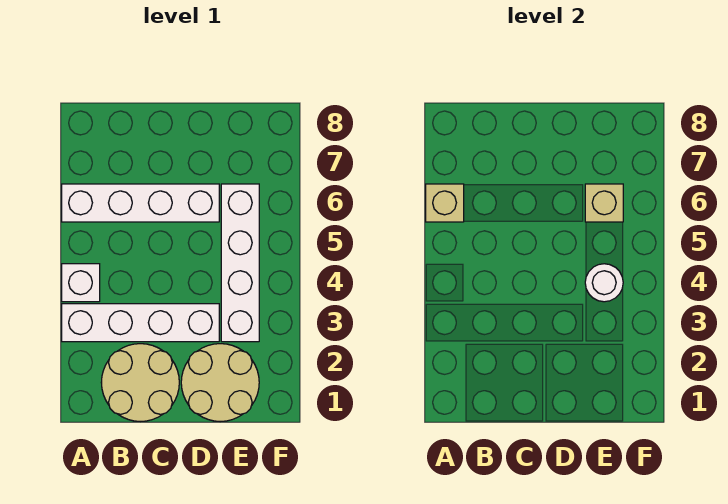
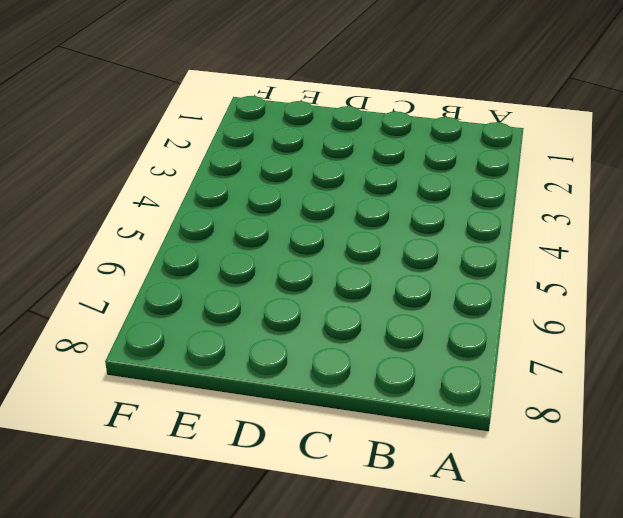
none -> white brick A3:D3 level 1
none -> white brick A4 level 1

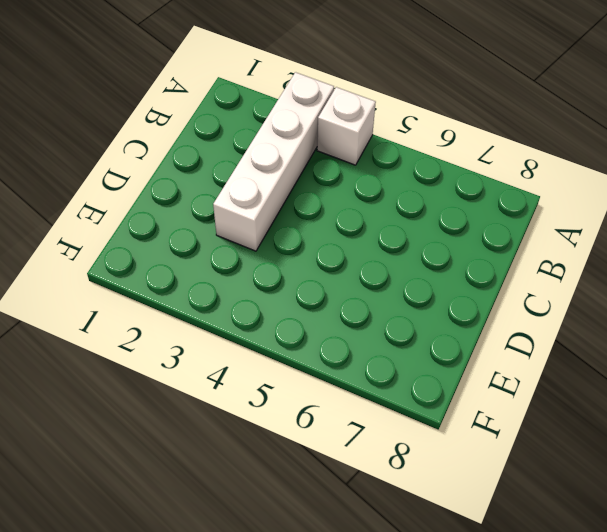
none -> white brick A6:D6 level 1
none -> tan round brick B1:C2 level 1

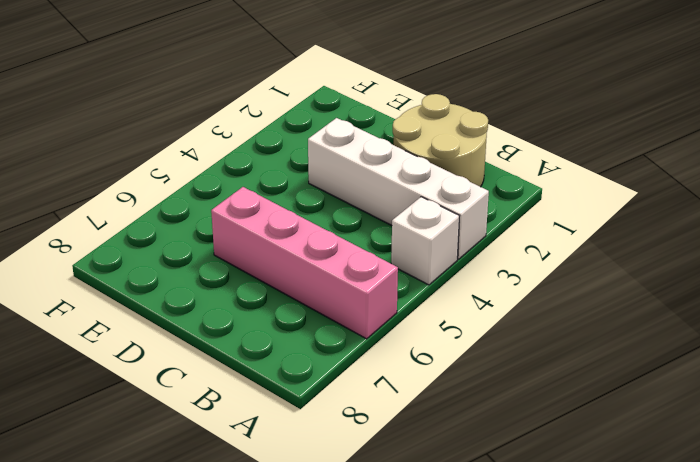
pink brick A6:D6 level 1 -> white brick A6:D6 level 1
none -> tan round brick D1:E2 level 1
none -> white brick E3:E6 level 1

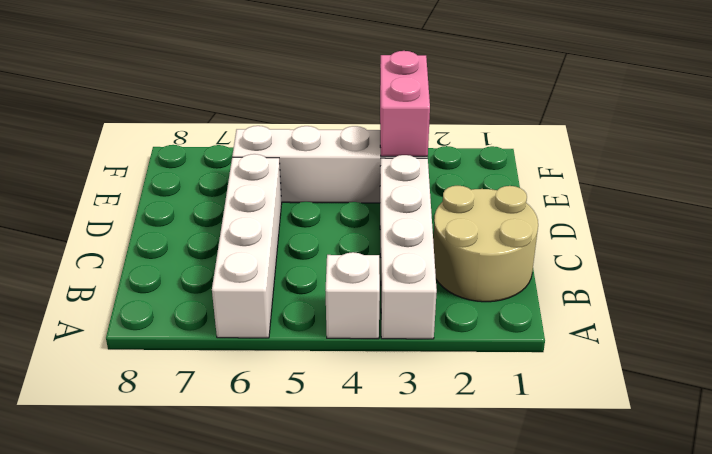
pink brick E3:F3 level 2 -> none
none -> tan round brick D1:E2 level 1
none -> tan brick A6 level 2

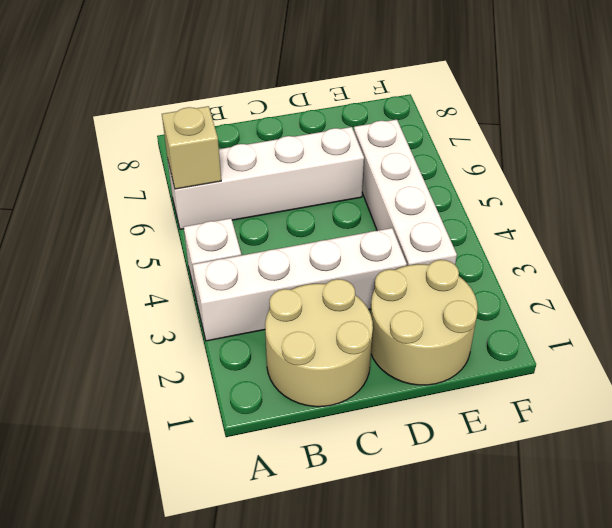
none -> white round brick E4 level 2
none -> tan brick E6 level 2

